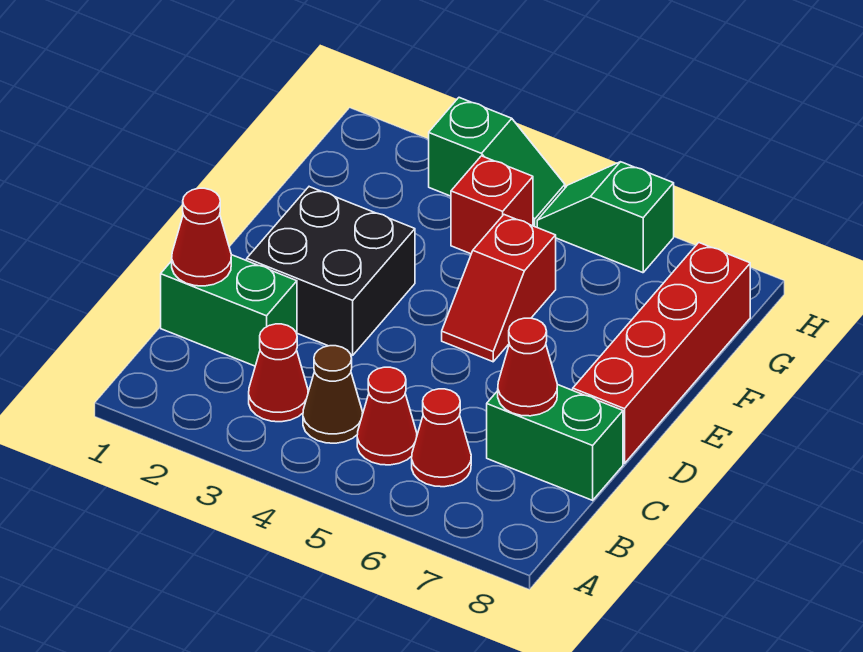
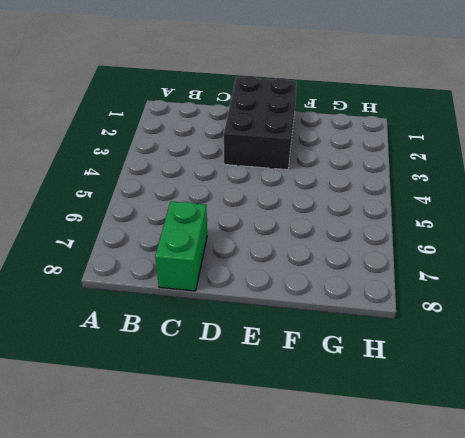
black brick D1:E3 level 1 -> black brick D2:E3 level 1
none -> red cone B3 level 1
none -> brown cone B4 level 1
none -> red cone B5 level 1

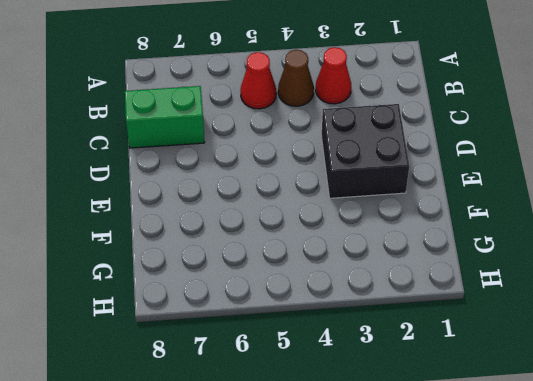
none -> red cone B6 level 1
none -> green brick C1:C2 level 1
none -> red brick D8:G8 level 1

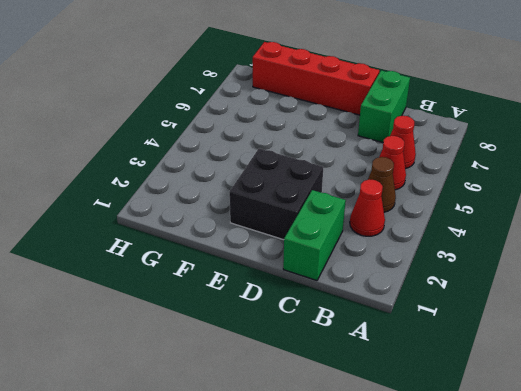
none -> red slope E5:F5 level 1 top F
none -> red brick G4 level 1
none -> green slope H3:H4 level 1 top 3

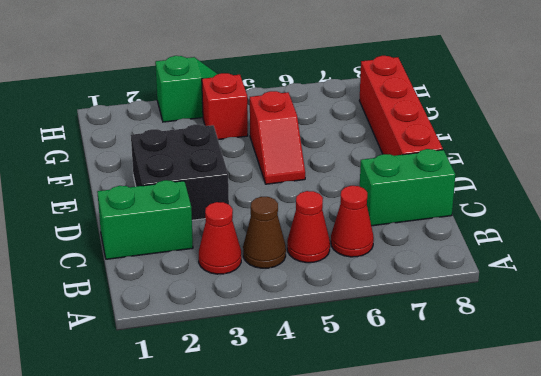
none -> green slope H5:H6 level 1 top 6
none -> red cone C1 level 2
none -> red cone C7 level 2

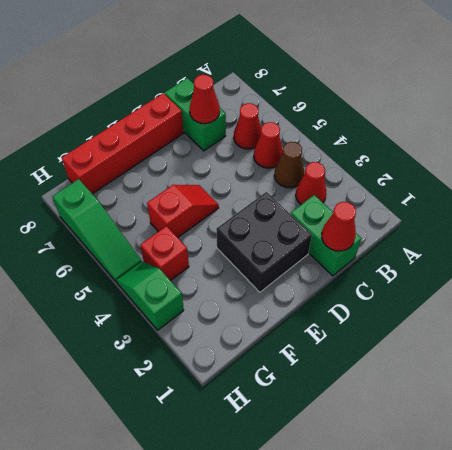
green slope H5:H7 level 1 top 7 -> green slope H5:H6 level 1 top 6

